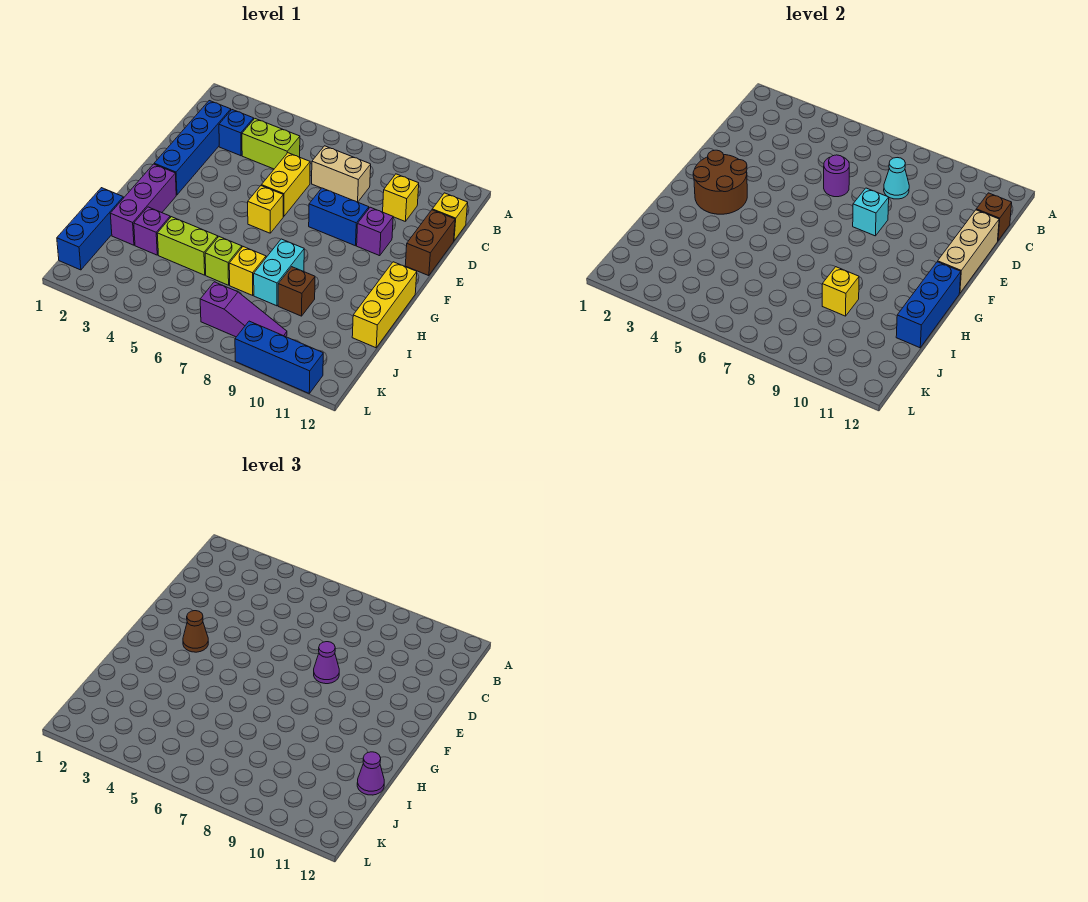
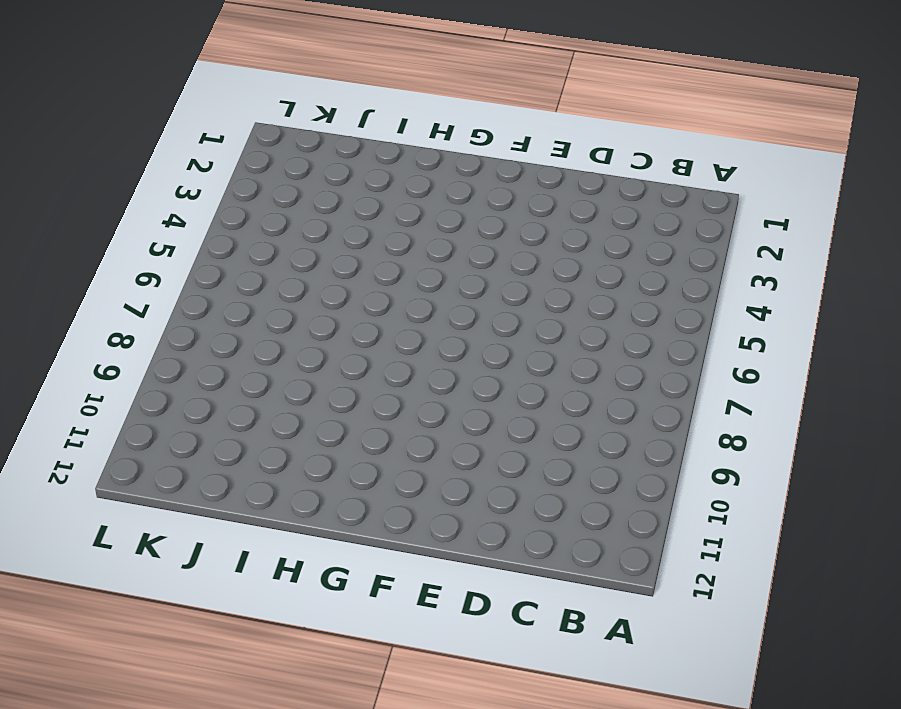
none -> blue brick C2:F2 level 1
none -> blue brick C3 level 1
none -> lime brick C4:C5 level 1
none -> tan brick C7:C8 level 1

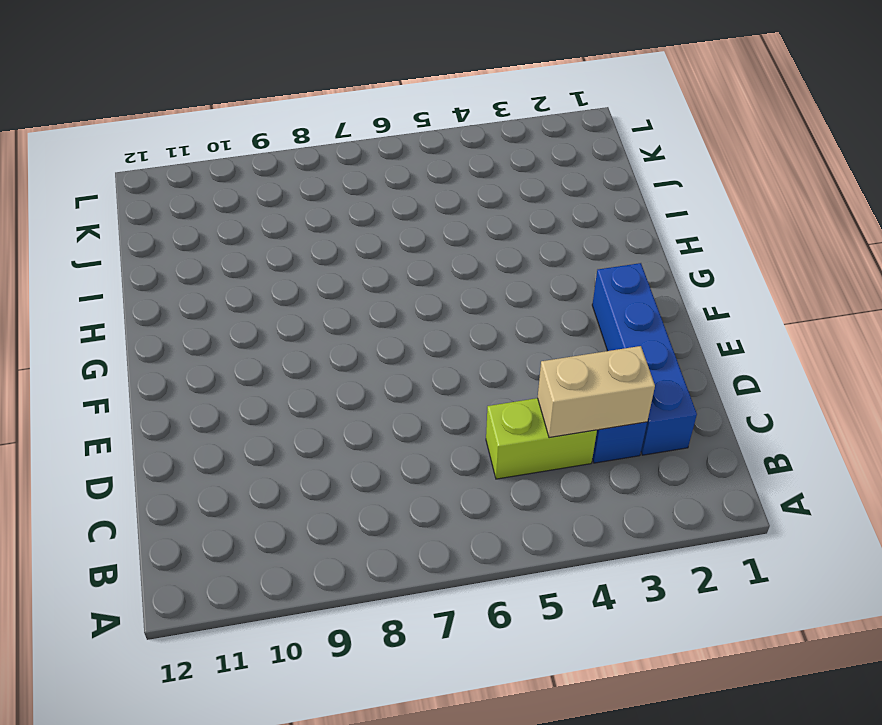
tan brick C3:C4 level 2 -> tan brick C7:C8 level 1
none -> yellow brick C10 level 1
none -> yellow brick C12 level 1
none -> yellow brick D6:E6 level 1
none -> brown brick D12:E12 level 1

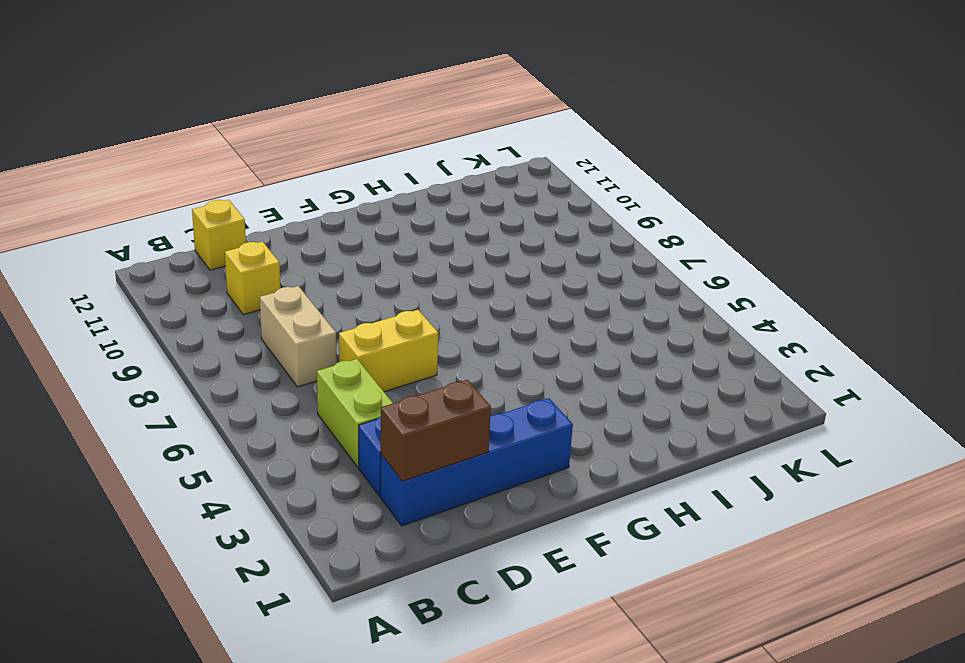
brown brick C2:D2 level 2 -> brown brick D12:E12 level 1
none -> blue brick E8:E9 level 1
none -> purple brick E10 level 1
none -> yellow brick F6 level 1
none -> purple brick G2:I2 level 1

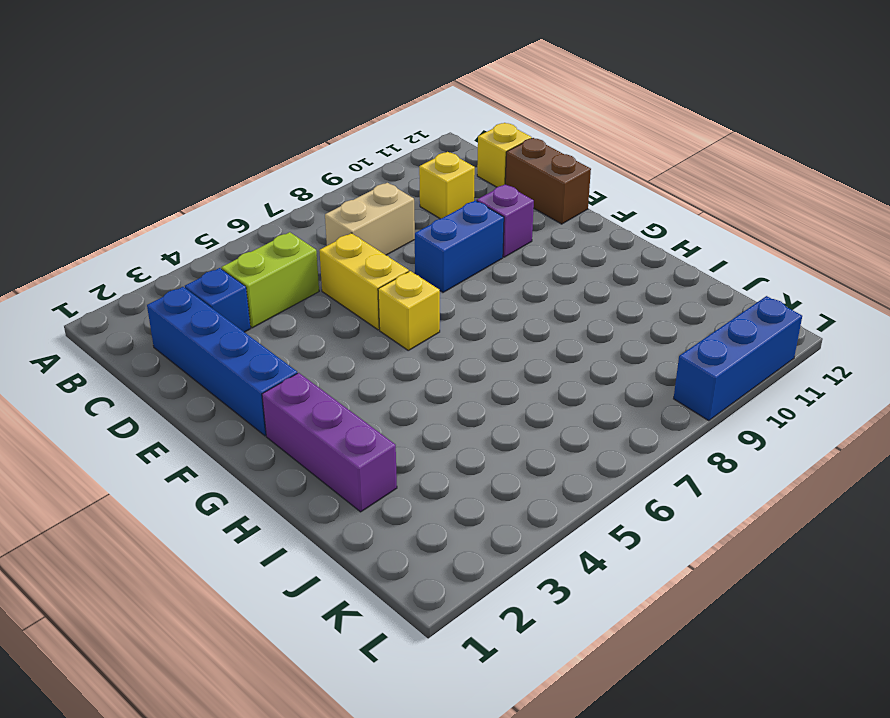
none -> yellow brick G12:I12 level 1
none -> cyan brick H8:I8 level 1
none -> blue brick I1:K1 level 1
none -> purple brick I3 level 1

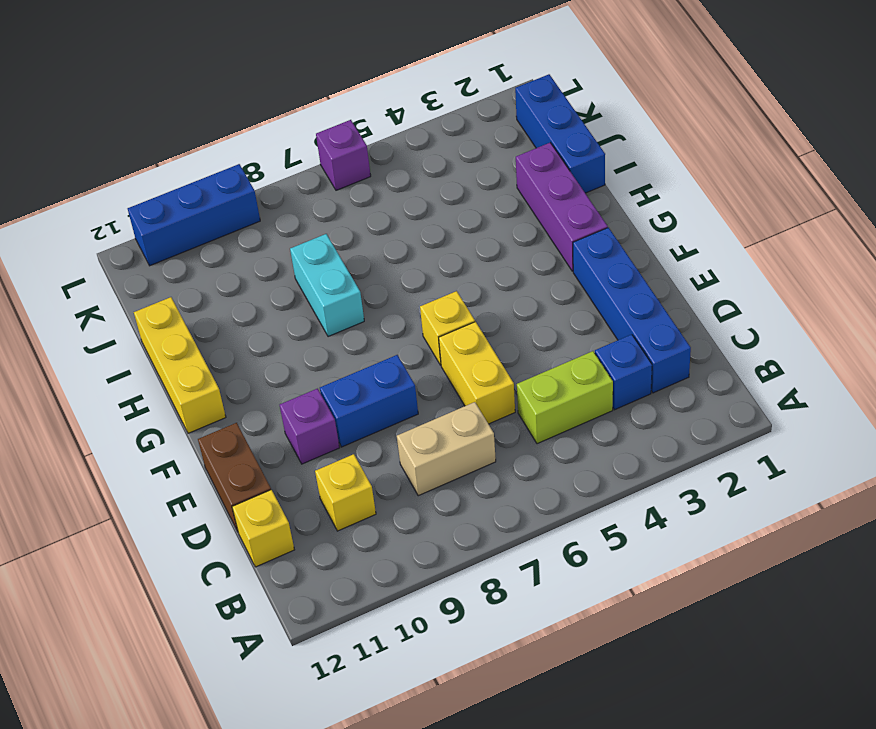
purple brick L6 level 1 -> purple brick I3 level 1
none -> lime brick I4:I5 level 1
none -> lime brick I6 level 1
none -> yellow brick I7 level 1
none -> brown brick I9 level 1

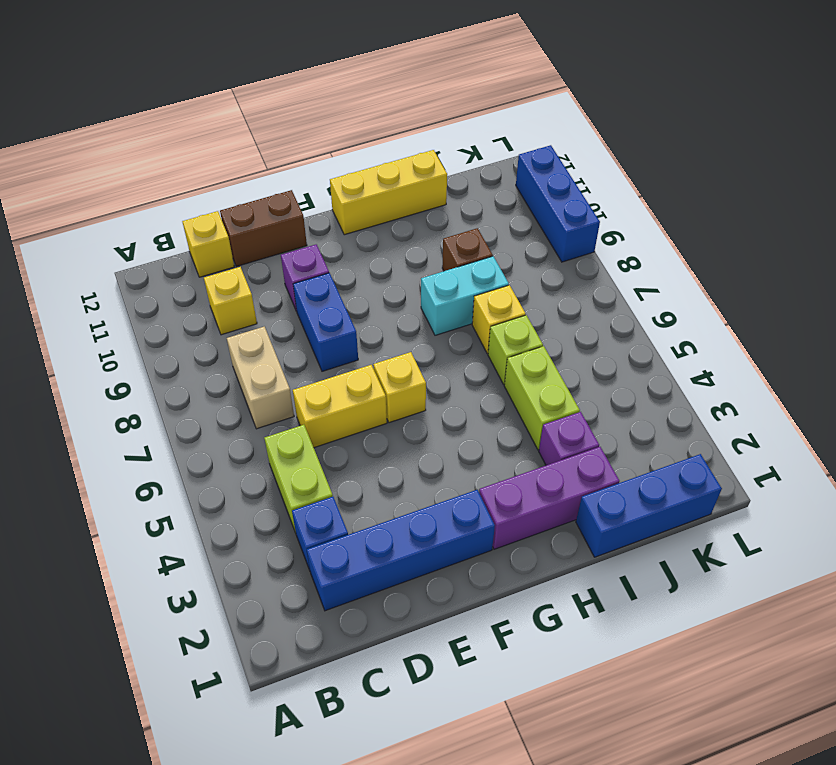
none -> purple slope K7:K9 level 1 top 7
none -> cyan cone C8 level 2
none -> brown brick C12 level 2
none -> purple round brick D6 level 2

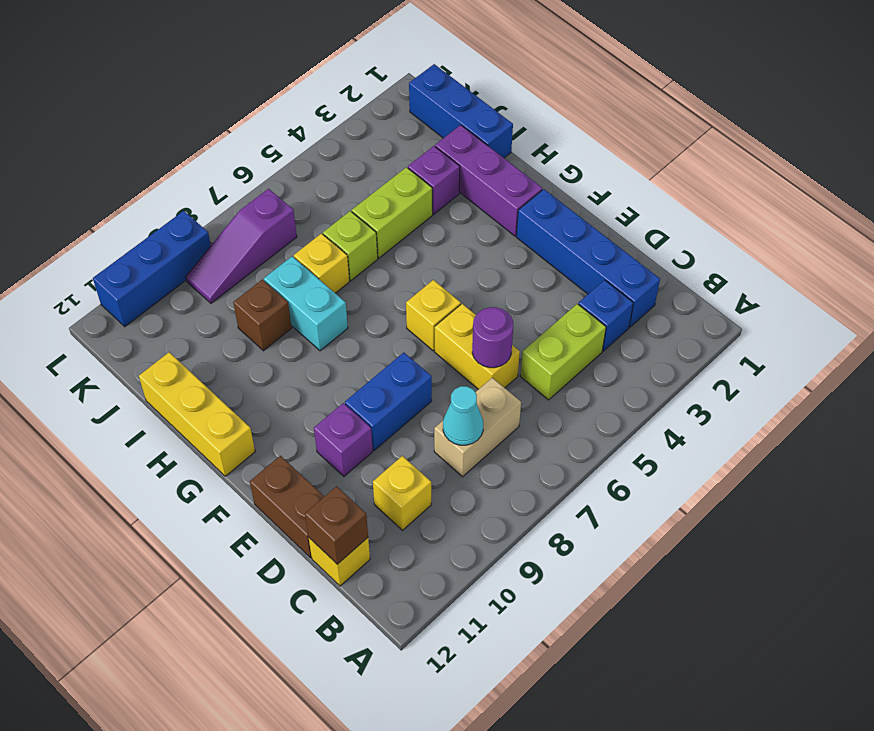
none -> tan brick D12:F12 level 2
none -> cyan brick E8 level 2
none -> brown round brick F2:G3 level 2
none -> blue brick G12:I12 level 2

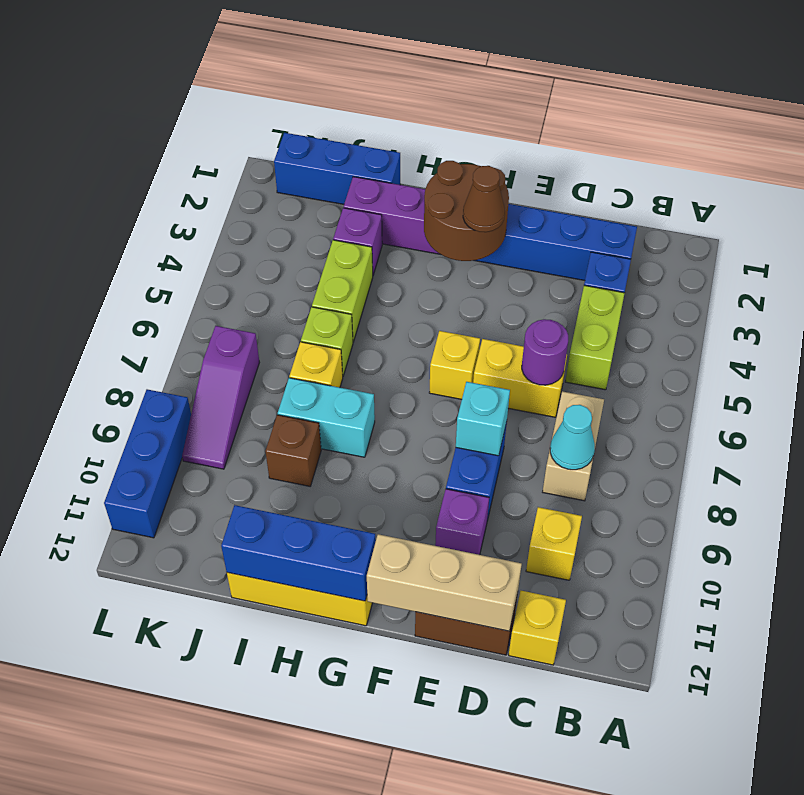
none -> brown brick C12 level 2
none -> yellow brick I9 level 2
none -> purple cone E8 level 3
none -> purple cone I12 level 3

